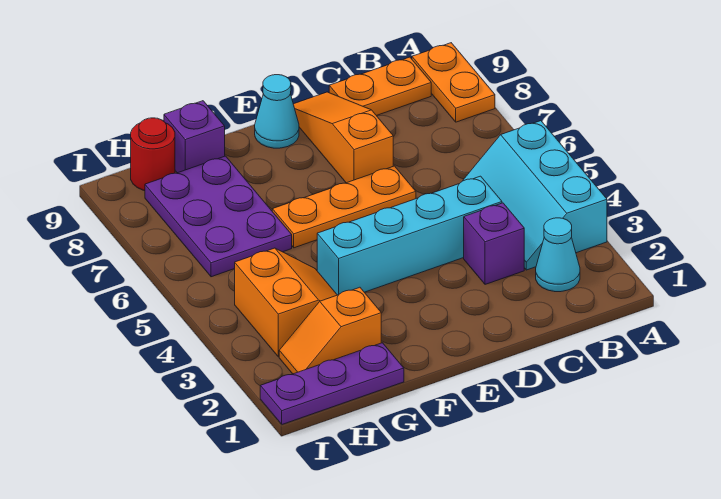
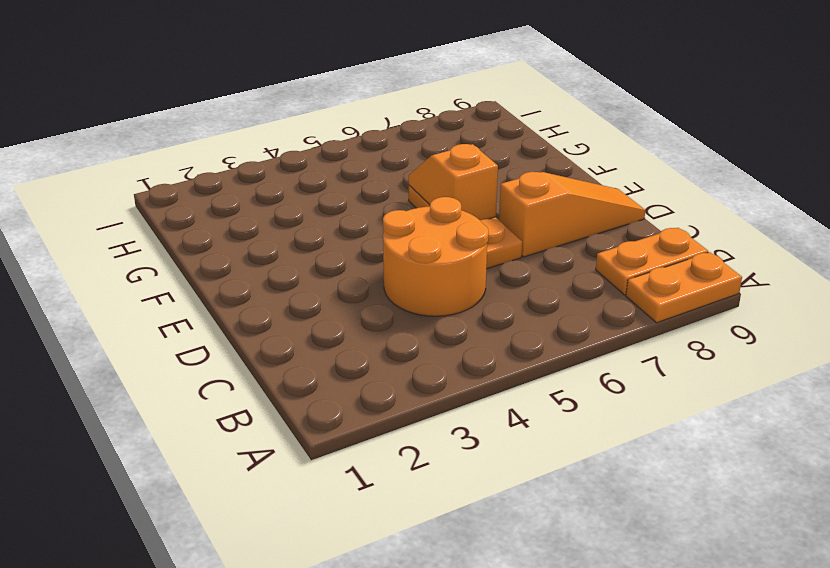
orange plate B8:B9 level 1 -> orange plate B9:C9 level 1
orange round brick C4:D5 level 1 -> cyan brick C4:F4 level 1
orange slope E6:F6 level 2 top E -> orange slope G2:H2 level 1 top G
none -> cyan slope A3:B5 level 1 top A
none -> cyan cone B2 level 1
none -> purple brick C3 level 1

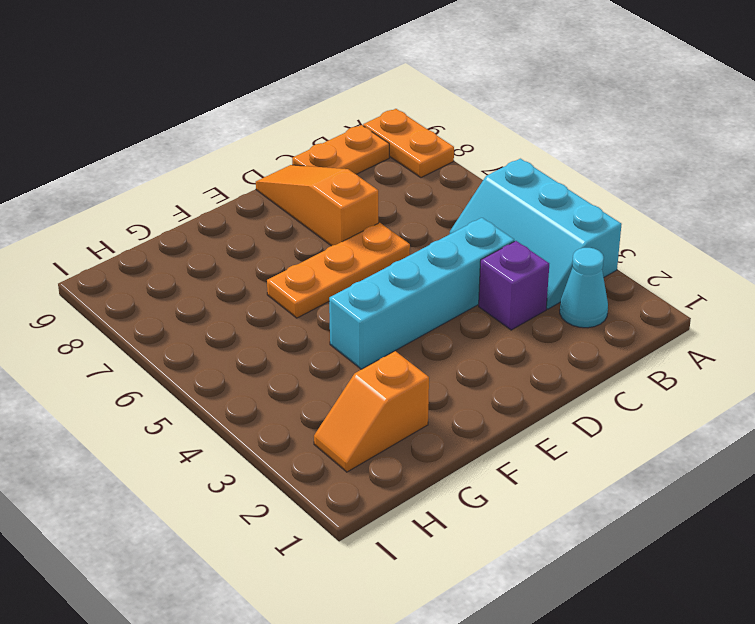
none -> cyan cone E9 level 1
none -> purple plate G1:I1 level 1
none -> orange slope G3:H4 level 1 top H

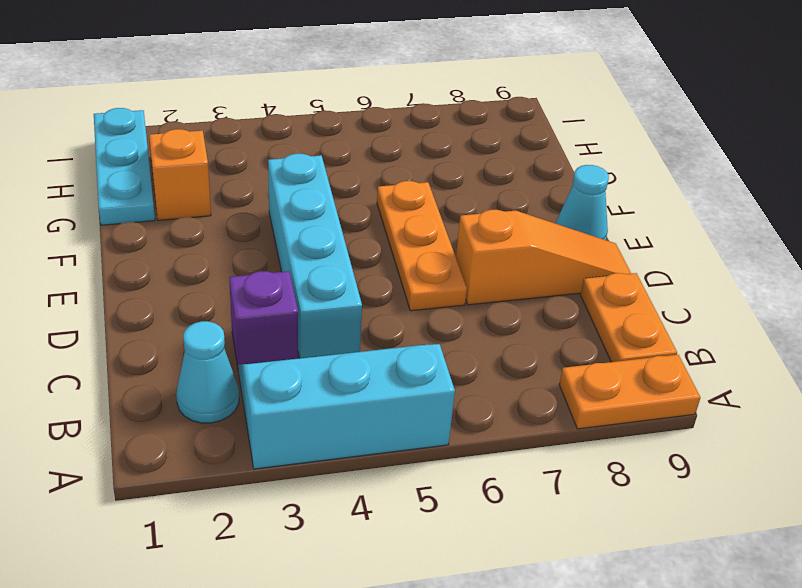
cyan plate G1:I1 level 1 -> purple plate G1:I1 level 1
none -> orange slope G3:H4 level 1 top H
none -> purple plate G6:H8 level 1
none -> purple brick G9 level 1

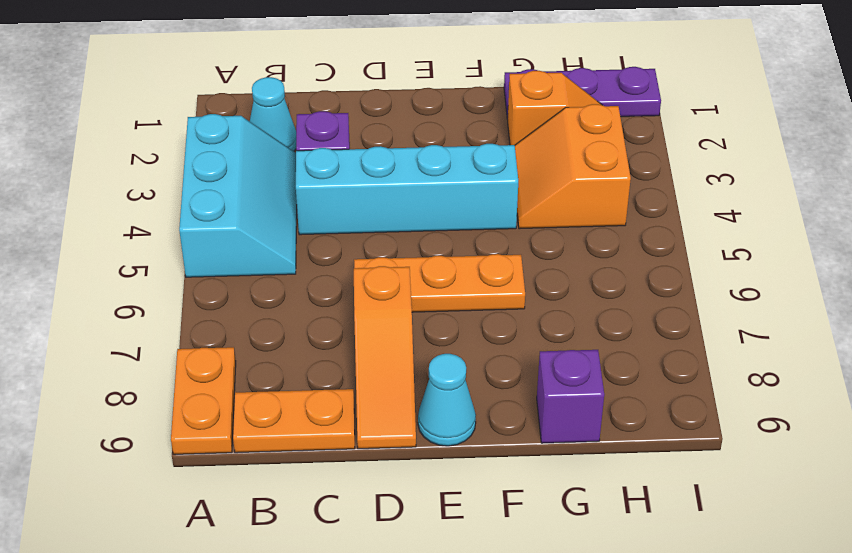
none -> purple plate G6:H8 level 1
none -> red round brick H9 level 1

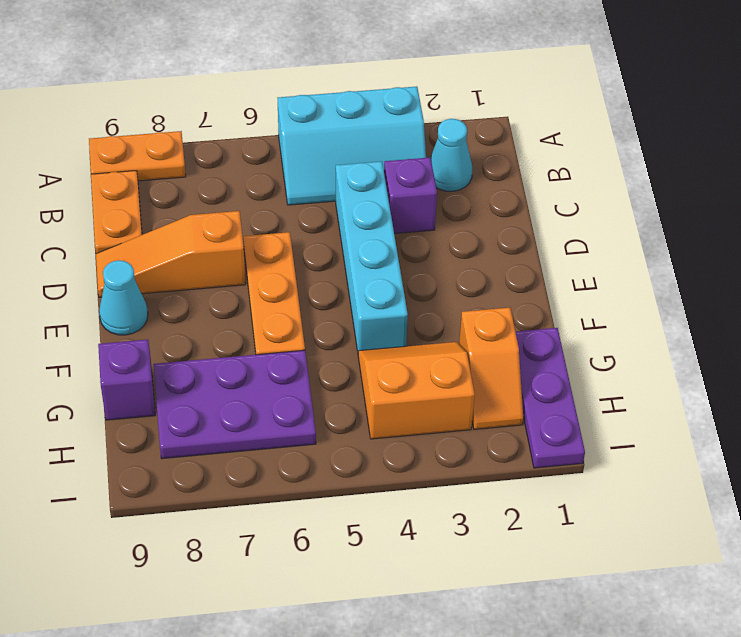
none -> red round brick H9 level 1

